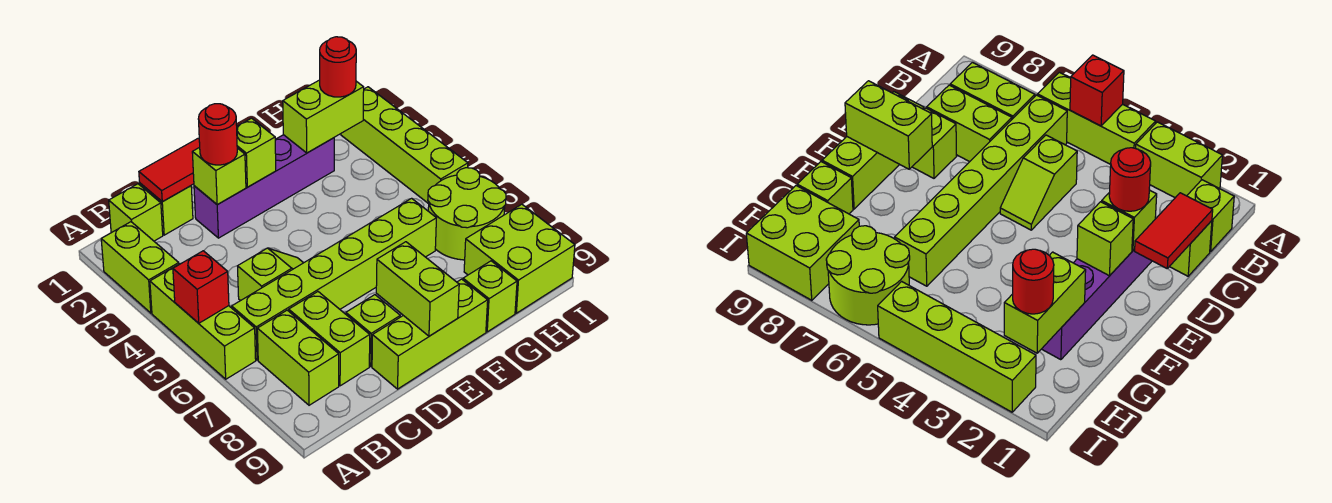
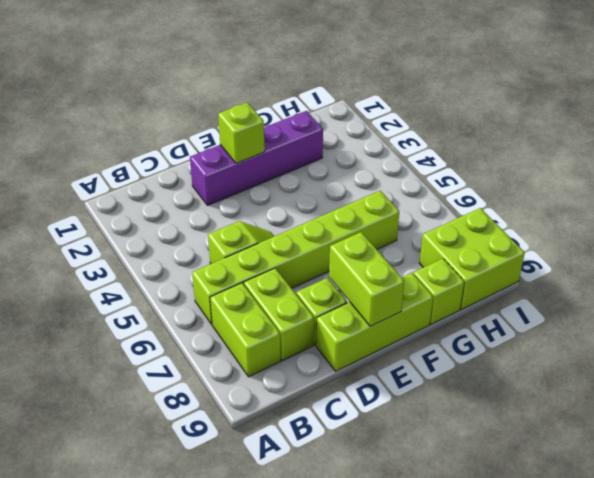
none -> lime brick A2:A3 level 1
none -> lime brick A4:A6 level 1
none -> lime brick B1 level 1

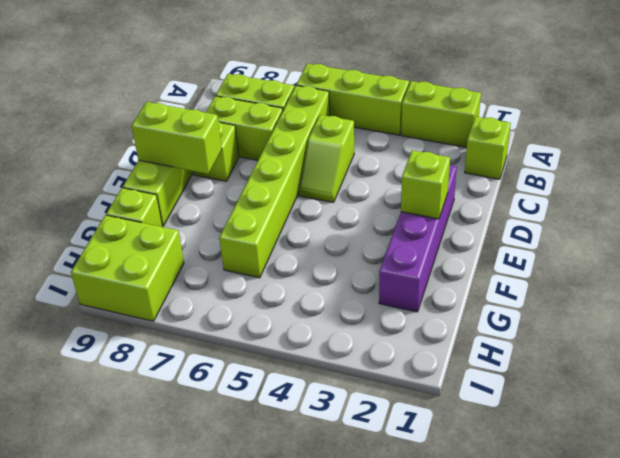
none -> lime brick C1 level 1
none -> lime round brick H6:I7 level 1
none -> lime brick I2:I5 level 1

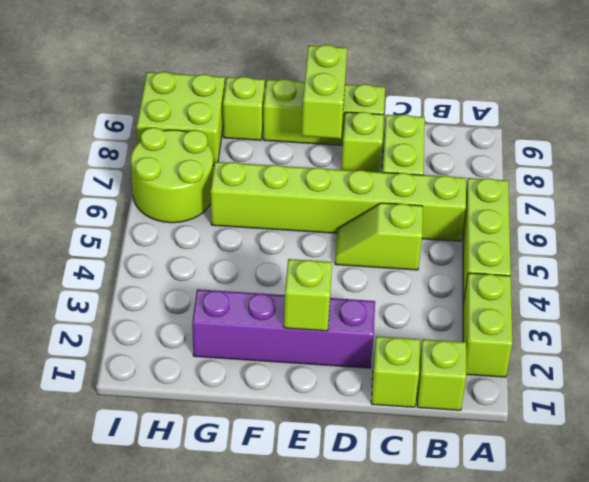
none -> lime brick B7:B8 level 1
none -> lime brick I2:I5 level 1
none -> red brick A5 level 2

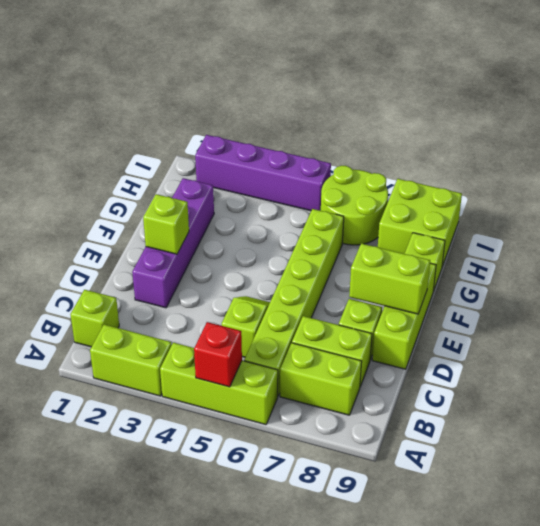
purple brick I2:I5 level 1 -> lime brick I2:I5 level 1
none -> lime brick C1 level 1
none -> red tile C1:D1 level 2
none -> lime brick D2 level 2

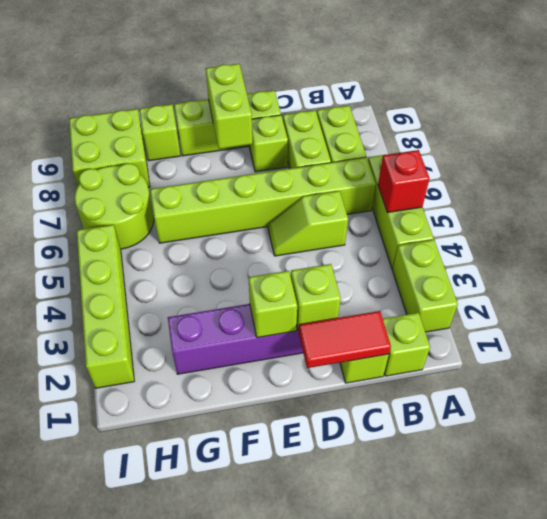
none -> lime brick G2:H2 level 2
none -> red round brick D2 level 3
none -> red round brick H2 level 3

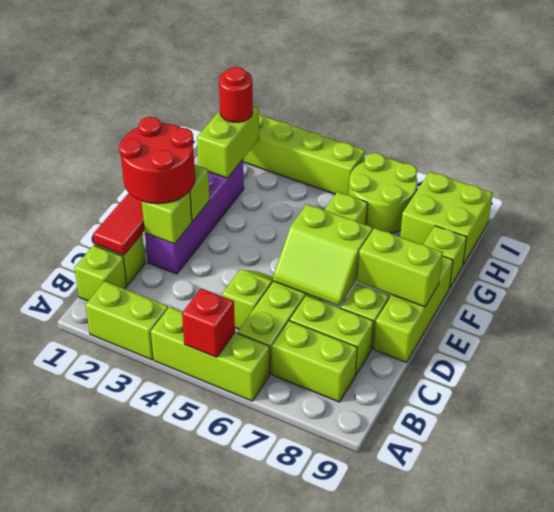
red round brick D1:E2 level 3 -> red round brick D2 level 3
lime slope D6:E7 level 2 top E -> none

